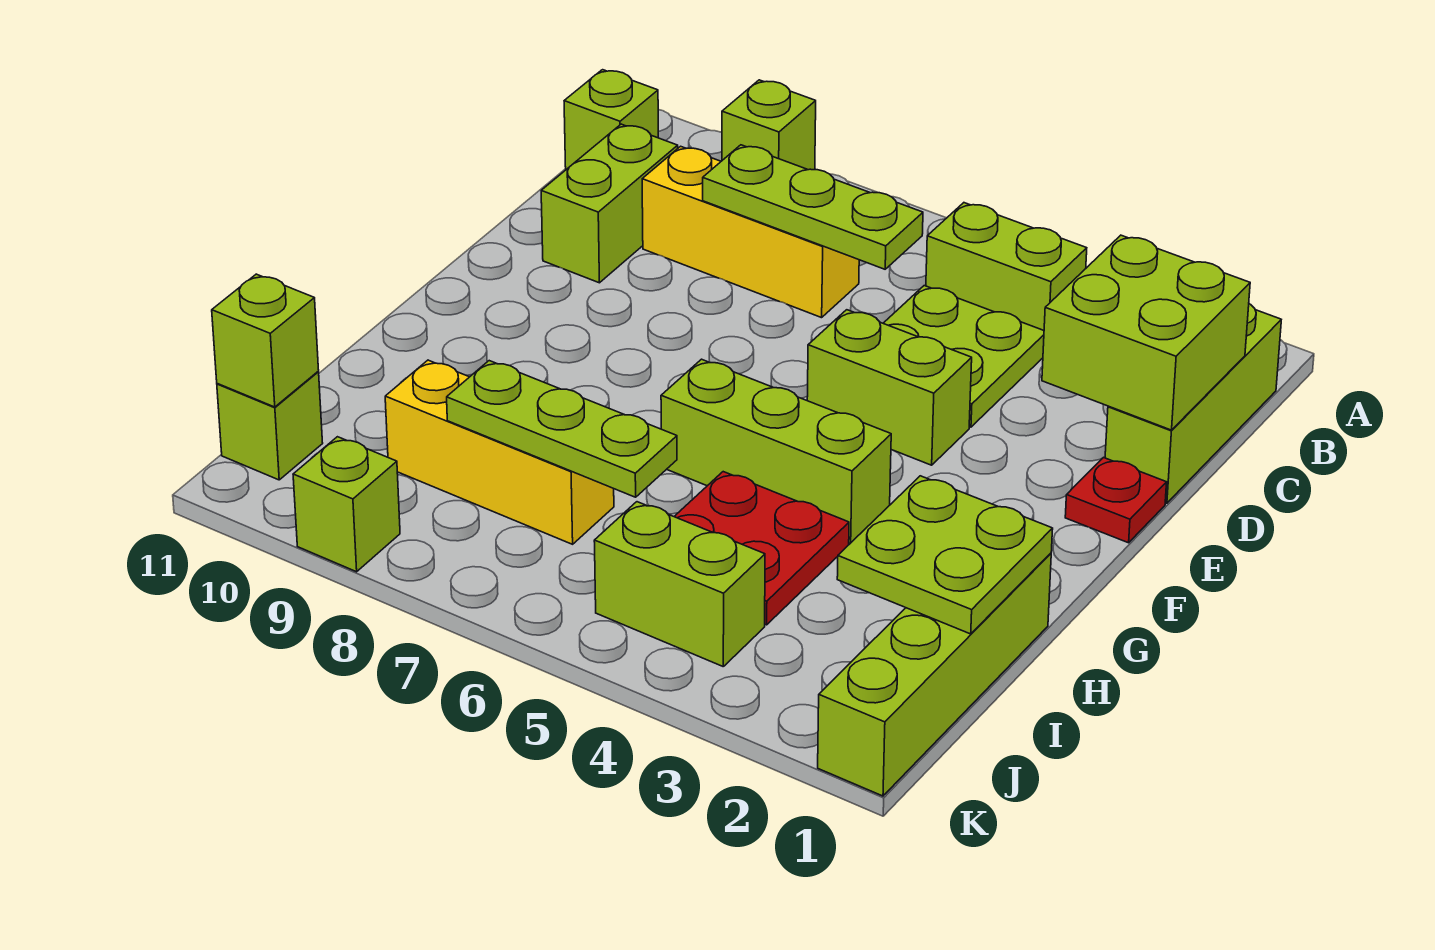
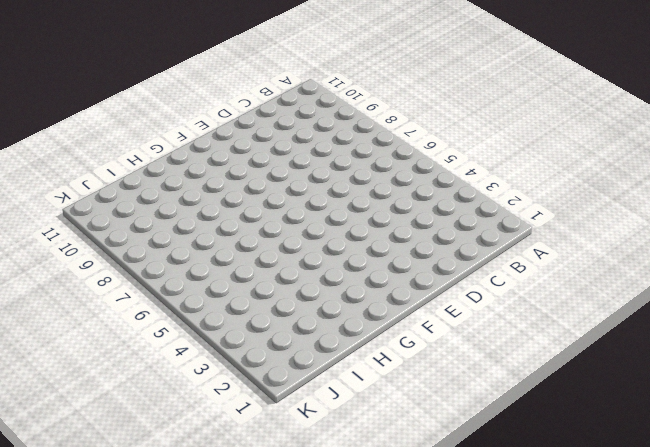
none -> lime brick A9 level 1
none -> lime brick B1:D1 level 1
none -> lime brick B4:B5 level 1

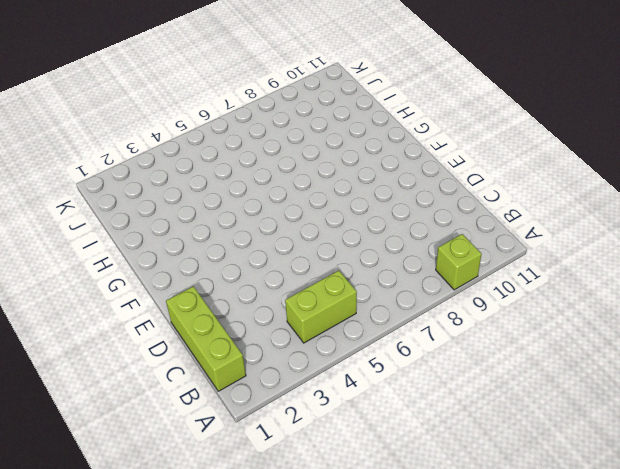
none -> lime brick B11 level 1
none -> lime plate C4:D5 level 1
none -> yellow brick C7:C9 level 1

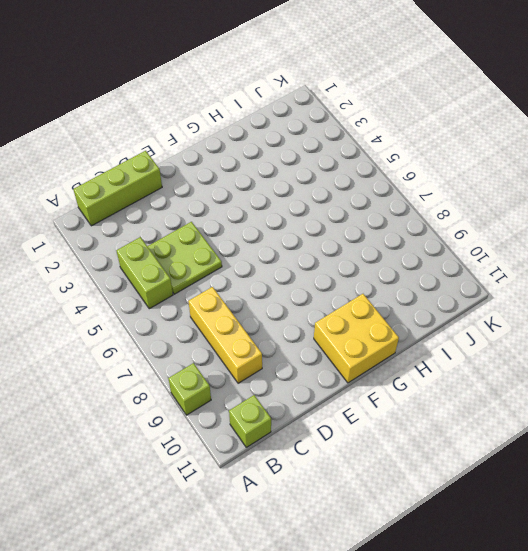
yellow brick F10:G11 level 1 -> none
none -> lime brick C10:D10 level 1
none -> red plate E1 level 1
none -> lime brick E4:E5 level 1

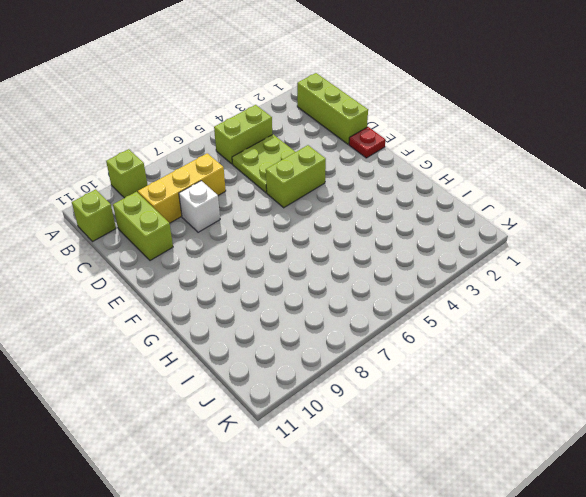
white brick D8 level 1 -> none
none -> lime brick G4:G6 level 1
none -> lime brick H1:K1 level 1
none -> red plate H4:I5 level 1

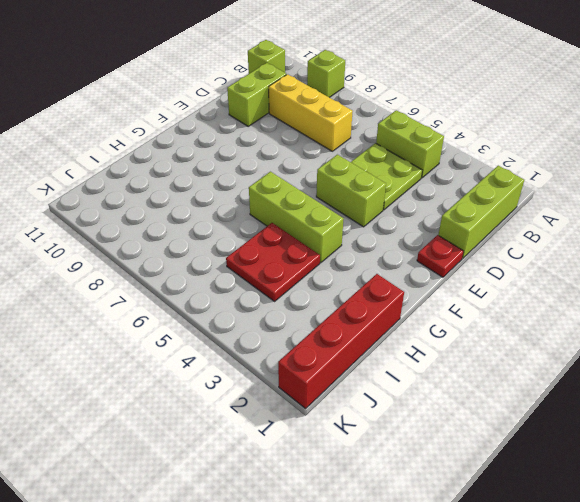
red brick H1:K1 level 1 -> lime brick H1:K1 level 1
none -> yellow brick I7:I9 level 1
none -> lime brick J4:J5 level 1
none -> lime brick J11 level 1

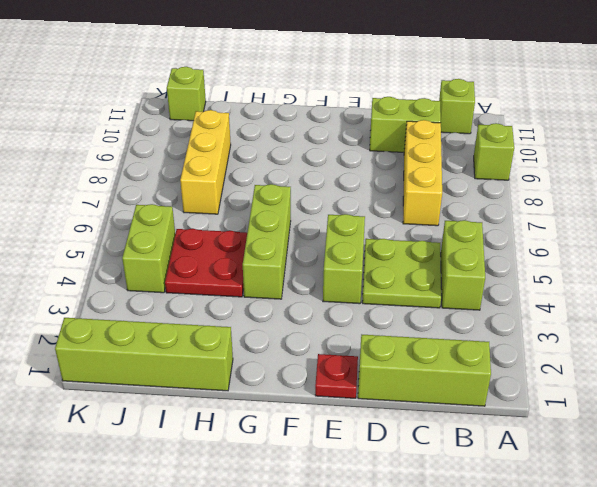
none -> lime brick K9 level 1
none -> lime brick C1:D2 level 2
none -> lime plate C6:C8 level 2

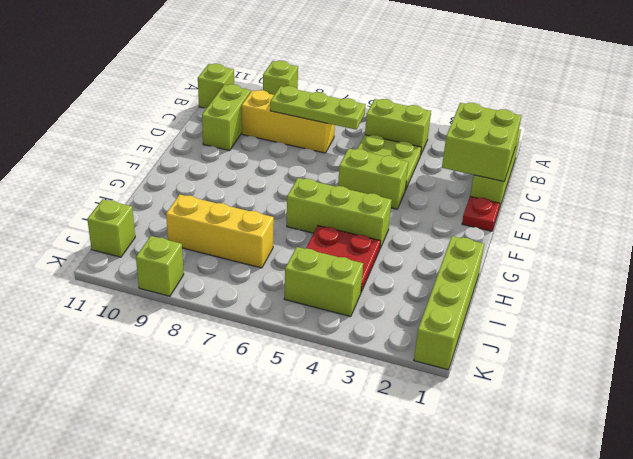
none -> lime plate H1:I2 level 2
none -> lime plate I6:I8 level 2
none -> lime brick J11 level 2

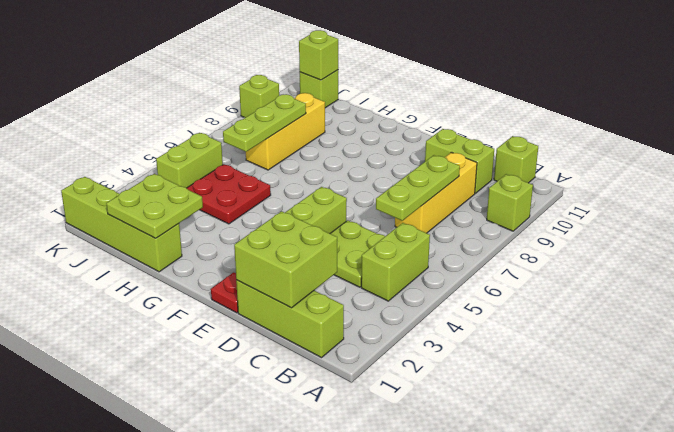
none -> lime brick G4:G6 level 1

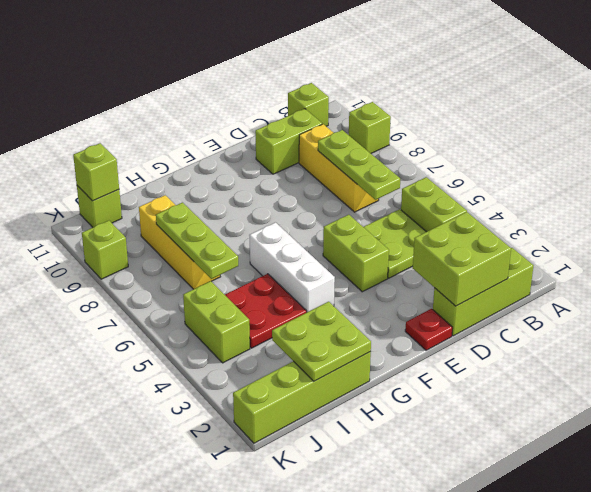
white brick G4:G6 level 1 -> lime brick G4:G6 level 1

